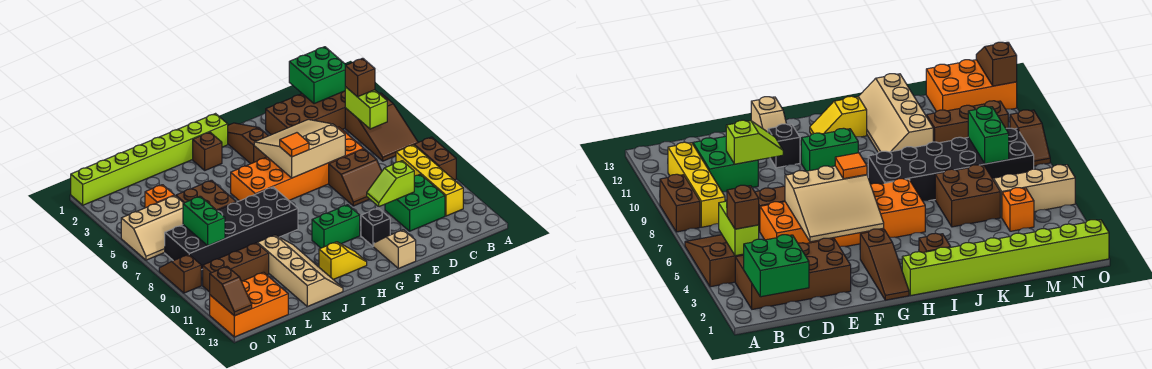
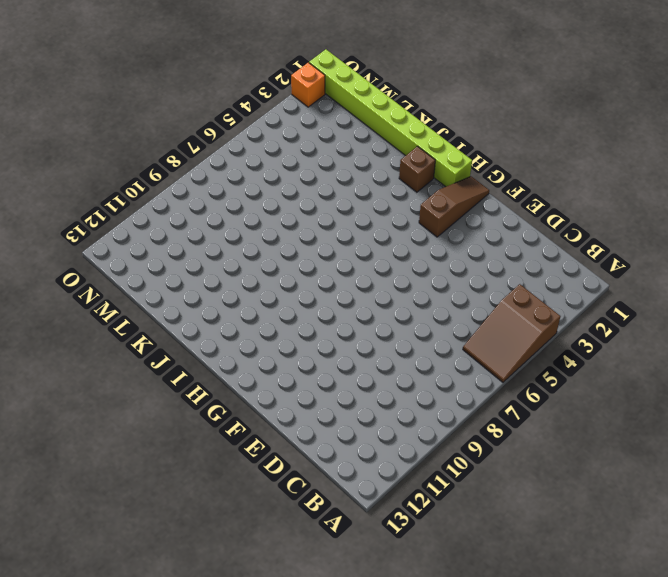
orange brick O2 level 1 -> orange brick M4 level 1
none -> brown brick A8:A9 level 1
none -> brown brick B2:E3 level 1
none -> yellow brick B8:B11 level 1
none -> green brick C10:D11 level 1

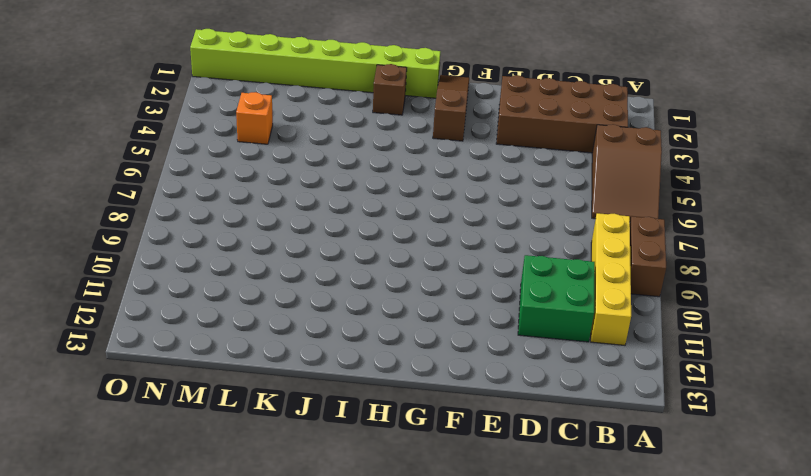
none -> orange brick D5:I6 level 1
none -> brown slope D7:E8 level 1 top 7
none -> black brick F11 level 1
none -> tan slope F12:F13 level 1 top 13

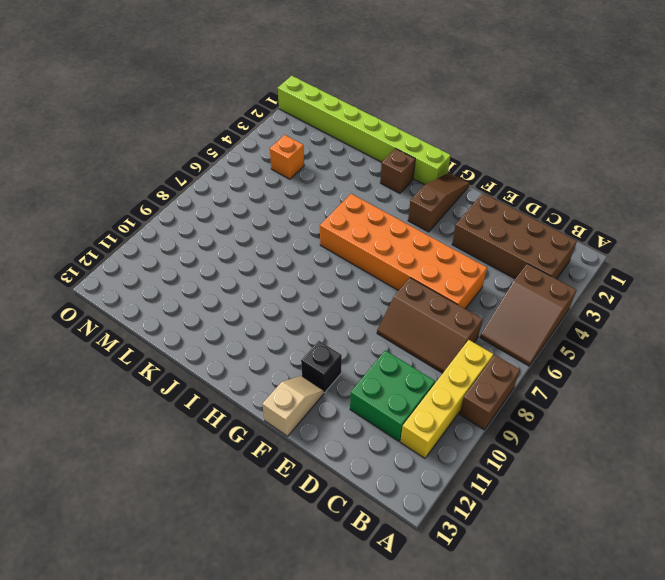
brown slope C7:E8 level 1 top 7 -> brown slope D7:E8 level 1 top 7
none -> green brick G10:H10 level 1
none -> yellow slope H12:I12 level 1 top I
none -> black brick I7:N8 level 1
none -> tan slope J10:K13 level 1 top K

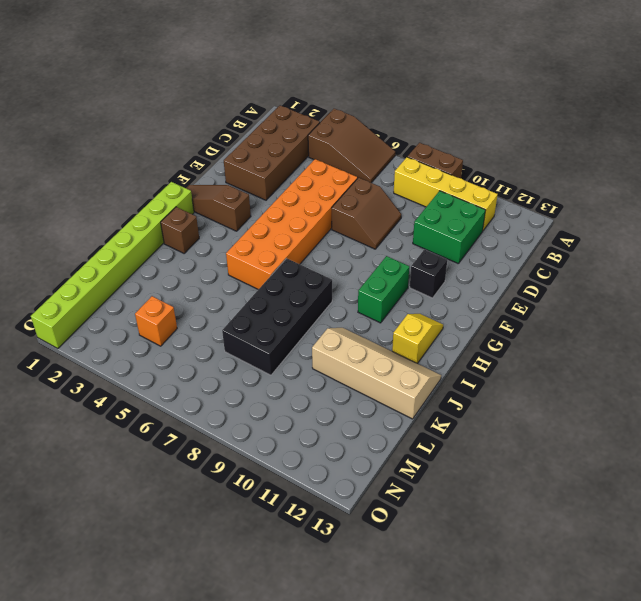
black brick I7:L8 level 1 -> black brick I7:N8 level 1
none -> tan slope F12:F13 level 1 top 13
none -> brown brick K5:L6 level 1
none -> brown brick L10:N10 level 1
none -> tan slope M5:O6 level 1 top 5

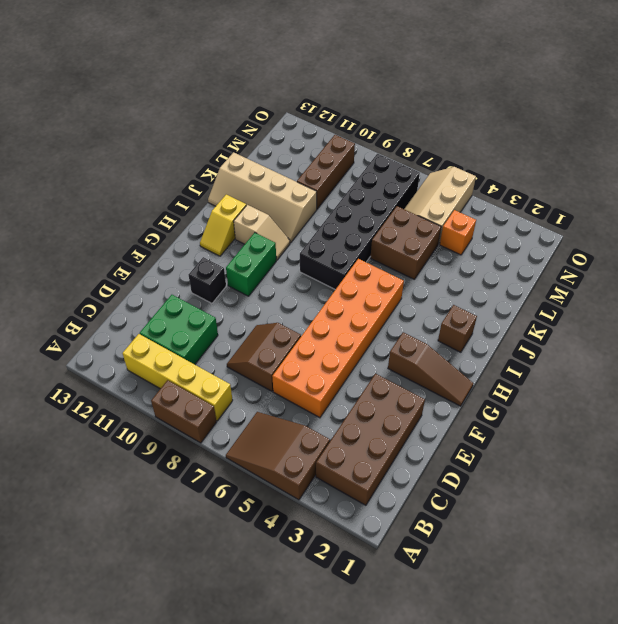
tan slope I10:I11 level 1 top 11 -> tan slope F12:F13 level 1 top 13
none -> lime brick H1:O1 level 1
none -> orange brick M12:O13 level 1
none -> brown slope O8:O9 level 1 top 9
none -> green brick B1:C2 level 2

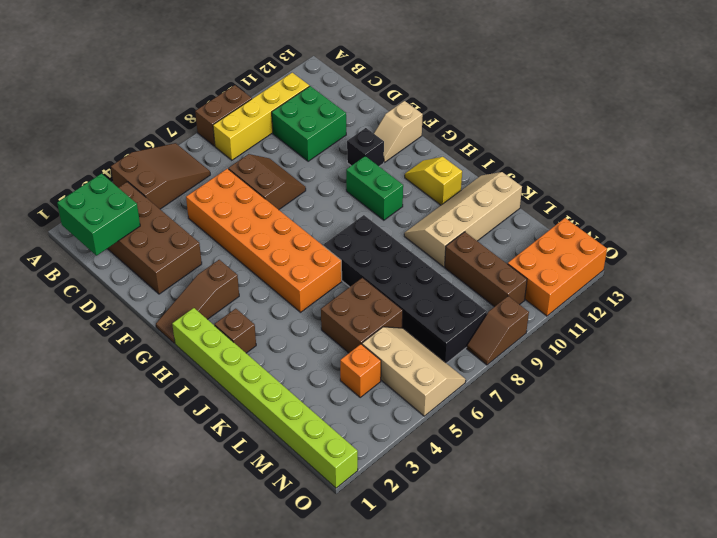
orange brick N11:O13 level 1 -> orange brick M12:O13 level 1
none -> lime brick B4:B5 level 2
none -> lime slope D10:E10 level 2 top D
none -> tan slope E4:G6 level 2 top 6
none -> green brick M7:M8 level 2

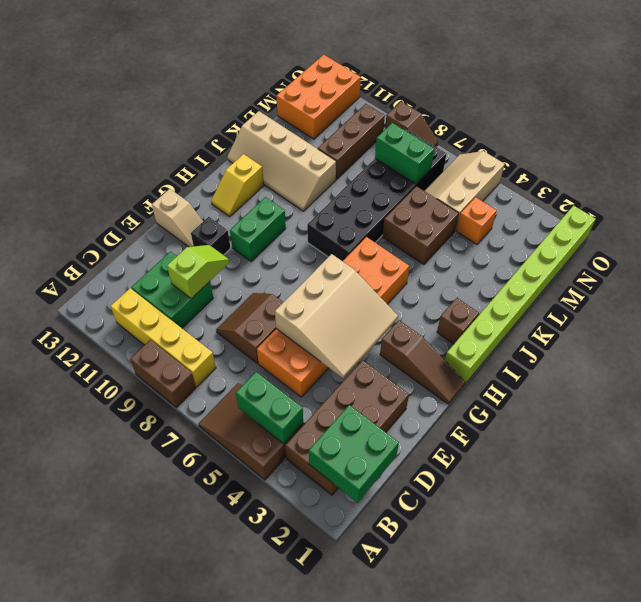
green brick B4:B5 level 2 -> lime brick B4:B5 level 2
none -> brown slope O12:O13 level 2 top 12
none -> brown brick B4 level 3
none -> orange tile G6 level 3

